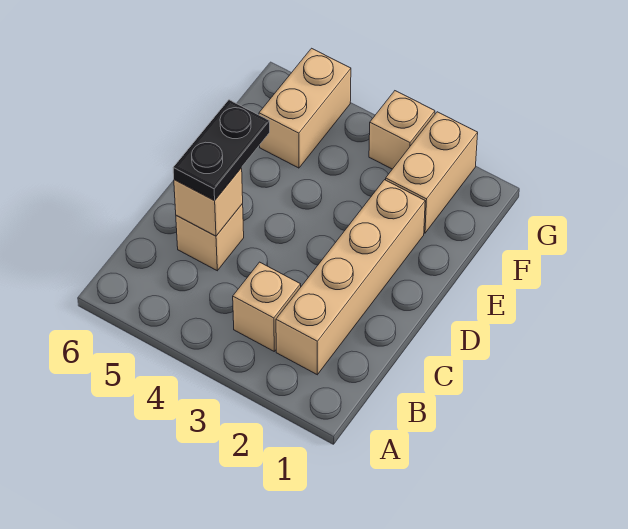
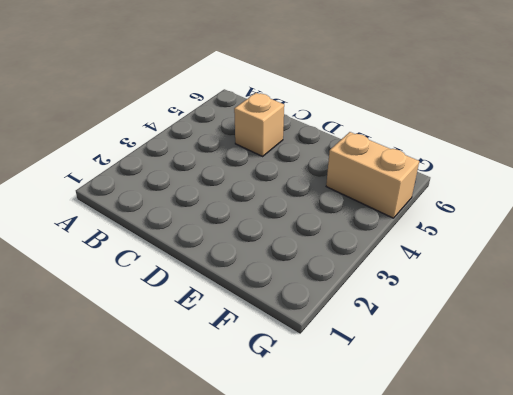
none -> tan brick B2:E2 level 1
none -> tan brick B3 level 1

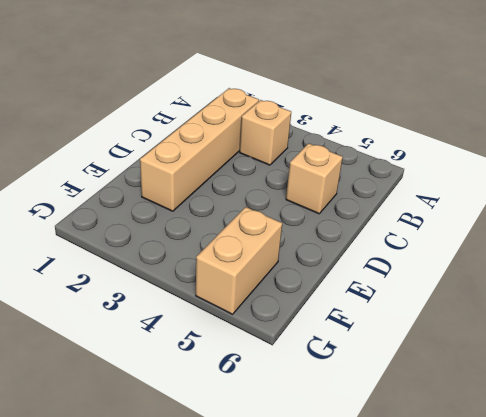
none -> tan brick F2:G2 level 1
none -> tan brick G3 level 1

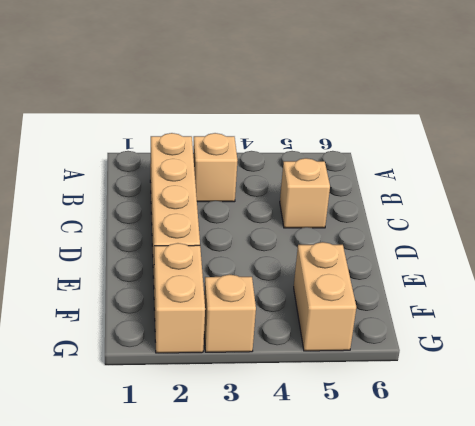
none -> tan brick C5 level 2
none -> black plate C5:D5 level 3

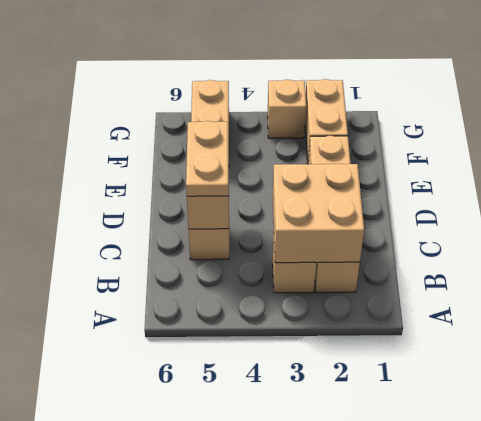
tan brick B2:C3 level 2 -> none
tan plate C5:D5 level 3 -> black plate C5:D5 level 3

